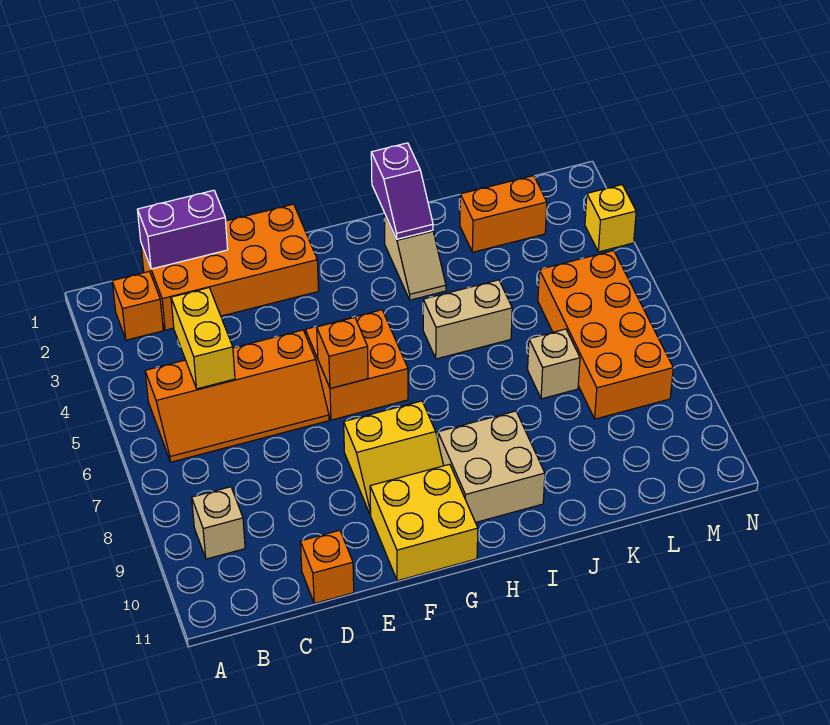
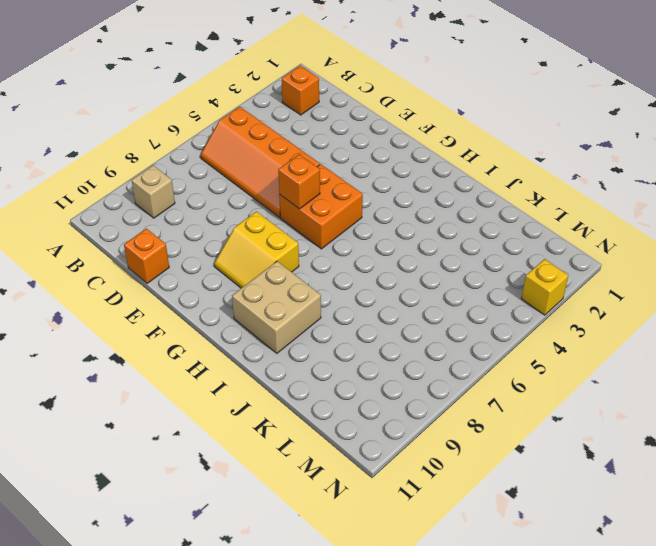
none -> orange brick C1:F2 level 1
none -> yellow brick F10:G11 level 1
none -> tan slope I2:I3 level 1 top 2

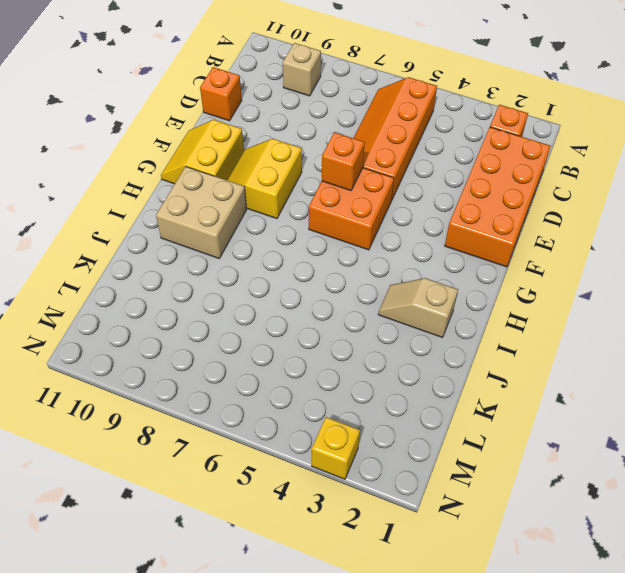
yellow slope F10:G11 level 1 top 10 -> yellow brick F10:G11 level 1
none -> tan brick I5:J5 level 1
none -> orange brick K2:L2 level 1
none -> tan brick K7 level 1

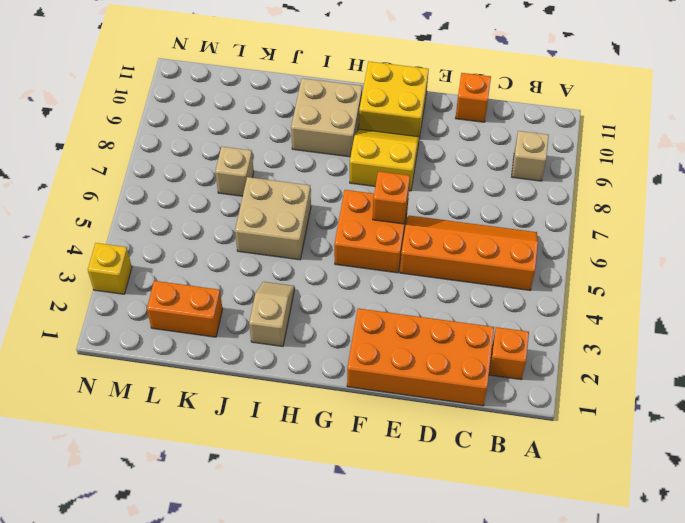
tan brick I5:J6 level 1 -> tan brick I5:J5 level 1
none -> orange brick L5:M8 level 1
none -> purple brick C1:D1 level 2
none -> yellow brick C4:C5 level 2

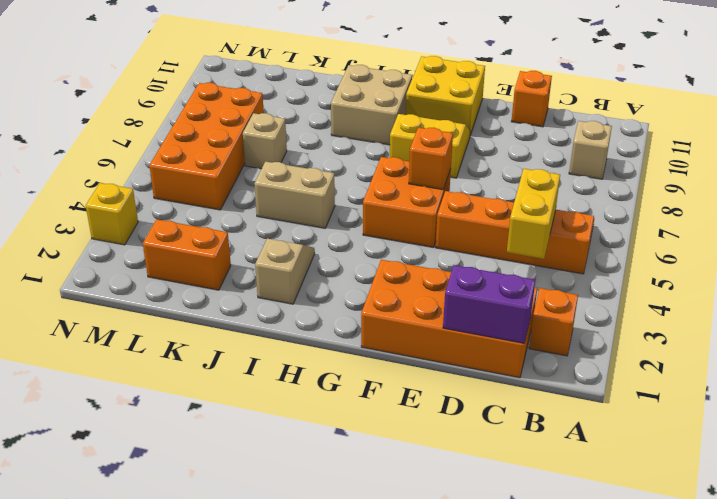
none -> purple slope I1:I2 level 2 top 1

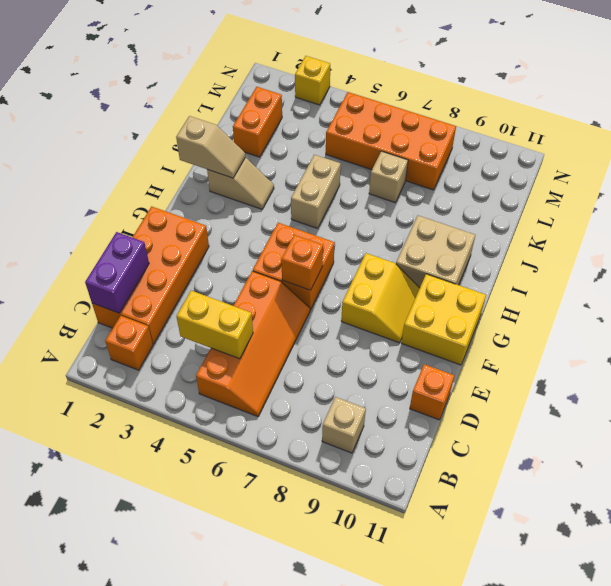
tan slope I1:I2 level 2 top 1 -> purple slope I1:I2 level 2 top 1

